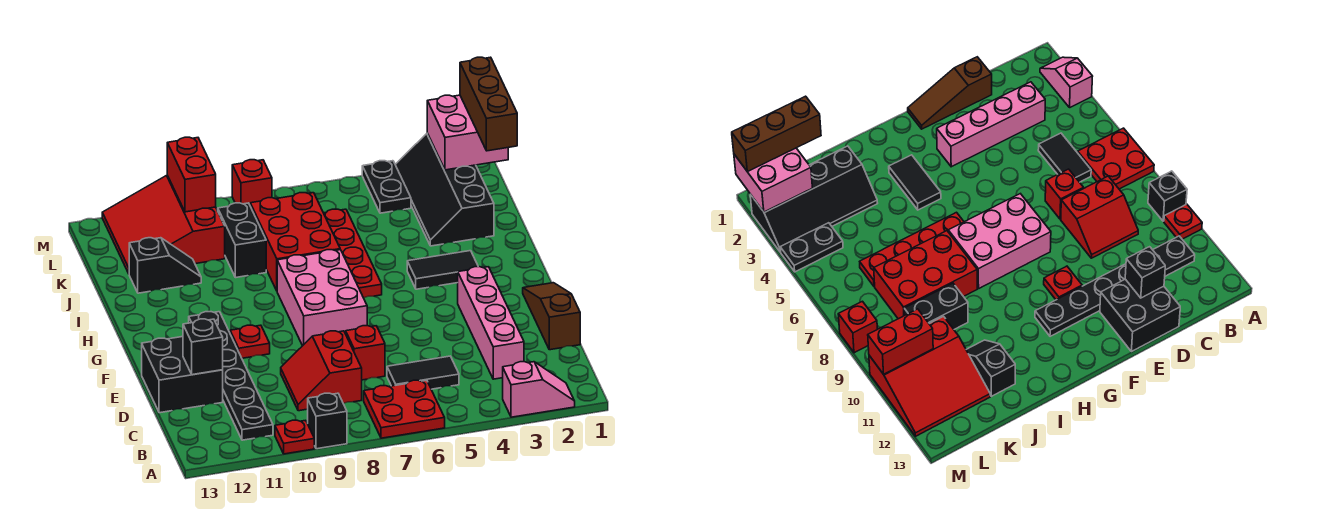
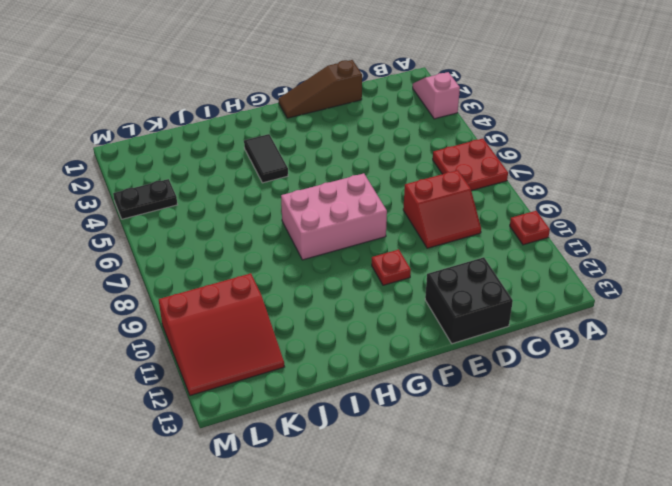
none -> black brick A9 level 1
none -> black plate B11:G11 level 1
none -> pink brick C3:F3 level 1

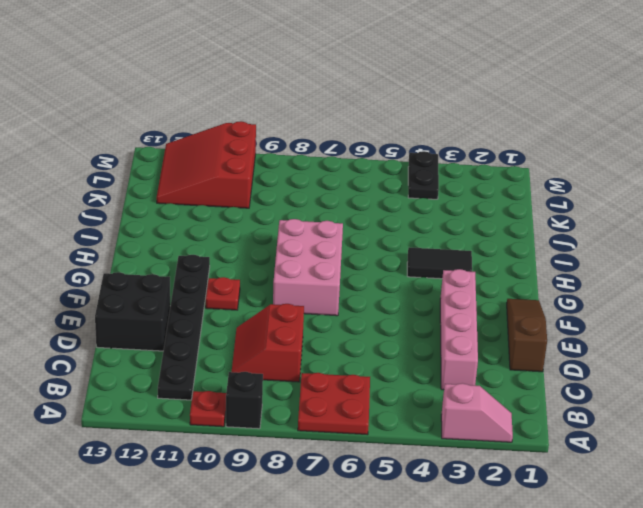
none -> black tile C5:C6 level 1
none -> red brick D7 level 1
none -> red plate H6:K6 level 1

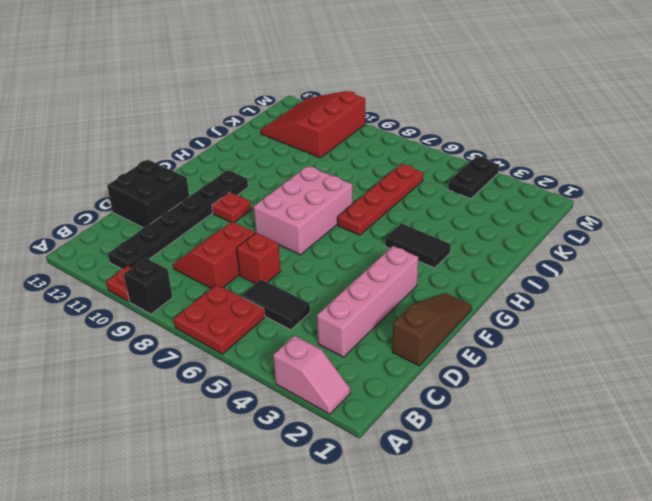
none -> red brick I7:K8 level 1
none -> black slope J2:M3 level 1 top 2
none -> black brick J9:K9 level 1

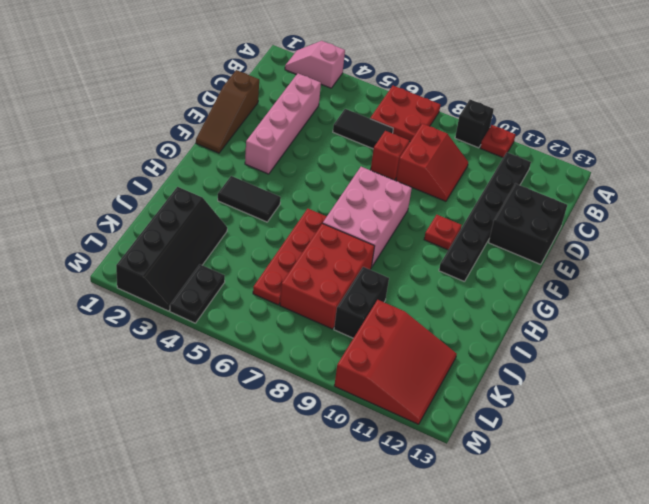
none -> black slope J11:J12 level 1 top 12
none -> red brick M8 level 1
none -> black brick D12 level 2

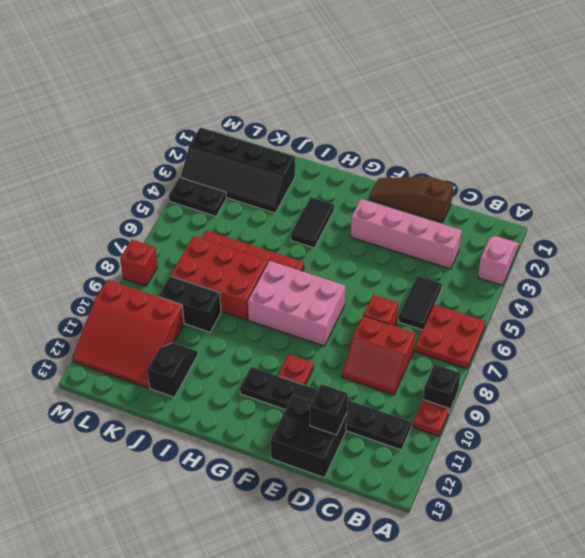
none -> pink brick L1:M2 level 2
none -> red brick L10:M10 level 2
none -> brown brick K1:M1 level 3

